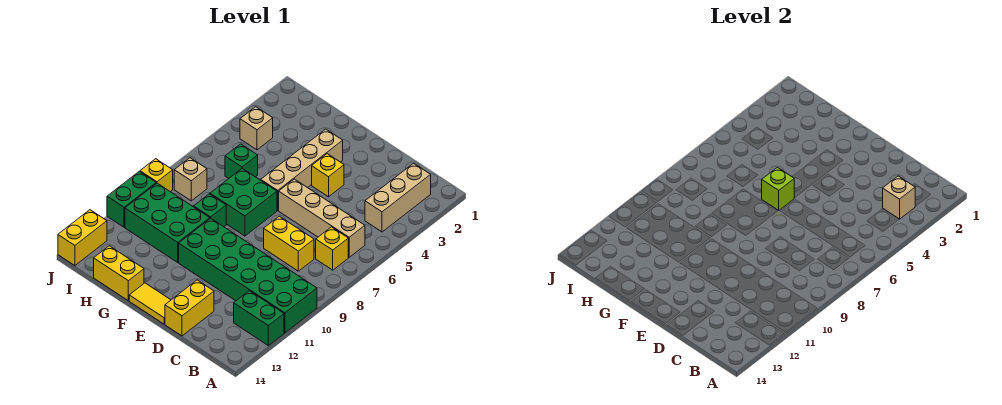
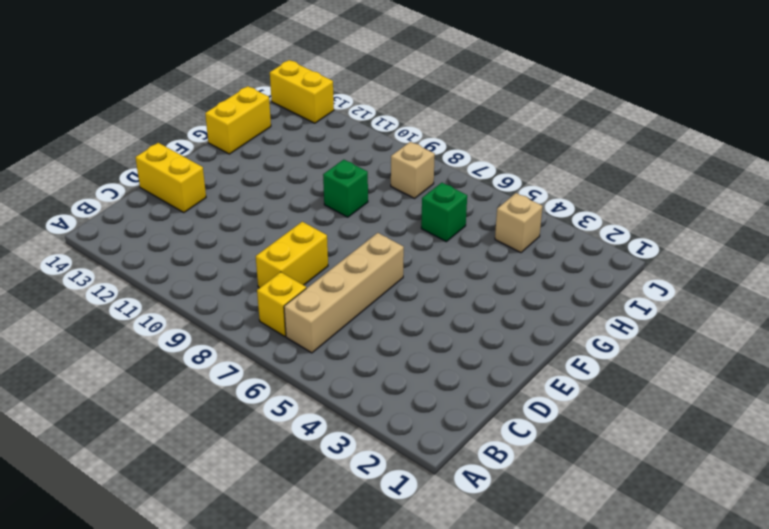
none -> green brick A10:F11 level 1
none -> green brick A12:B12 level 1
none -> tan brick B2:B4 level 1

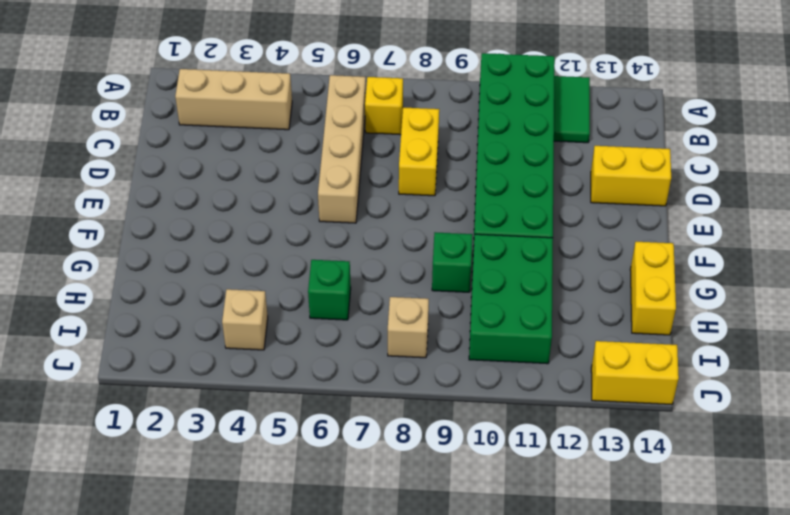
green tile A12:B12 level 1 -> green brick A12:B12 level 1
none -> yellow brick E4 level 1
none -> yellow tile E14:F14 level 1
none -> tan brick F3:F6 level 1

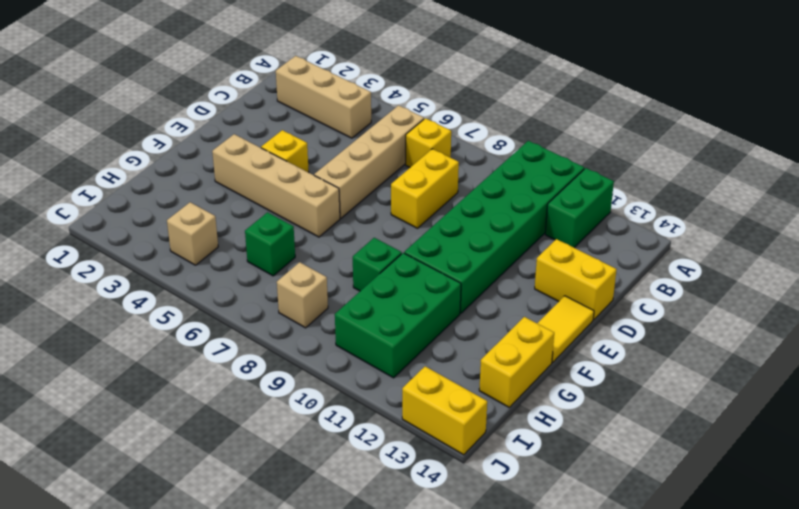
none -> green brick F7:G8 level 1
none -> yellow brick J9 level 1
none -> green brick J10:J11 level 1

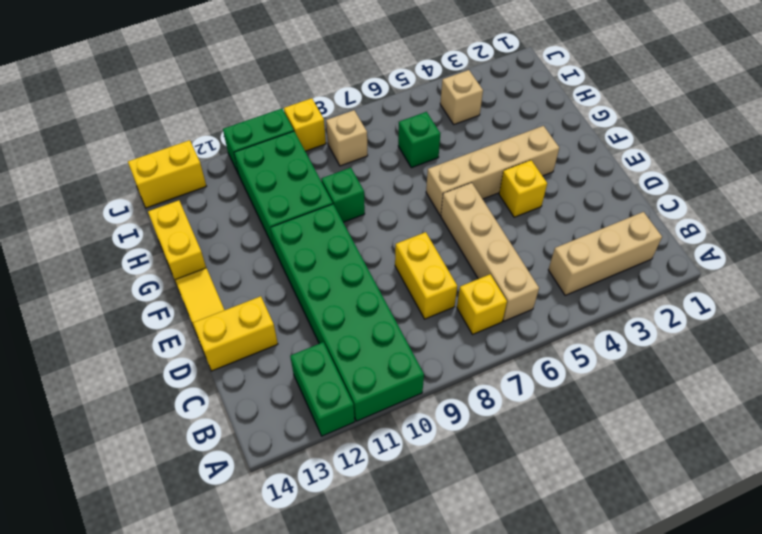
none -> green brick F7:G8 level 1
none -> tan brick B3 level 2
none -> lime brick F6 level 2

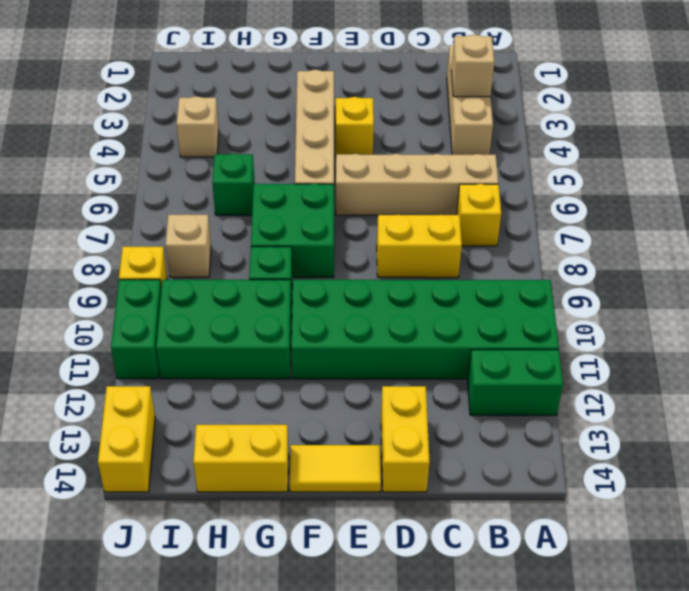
none -> lime brick F6 level 2

